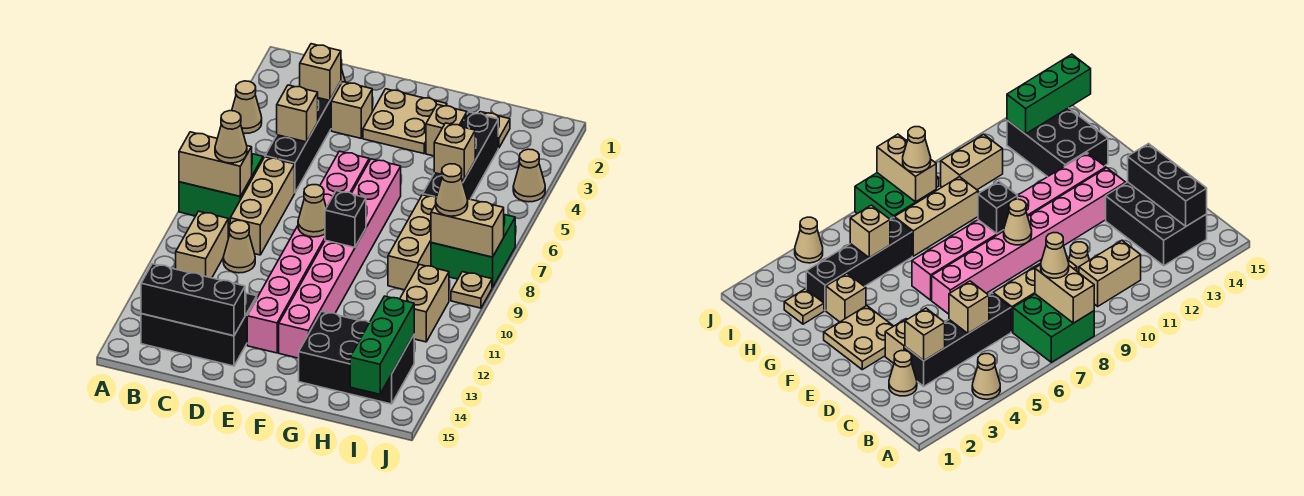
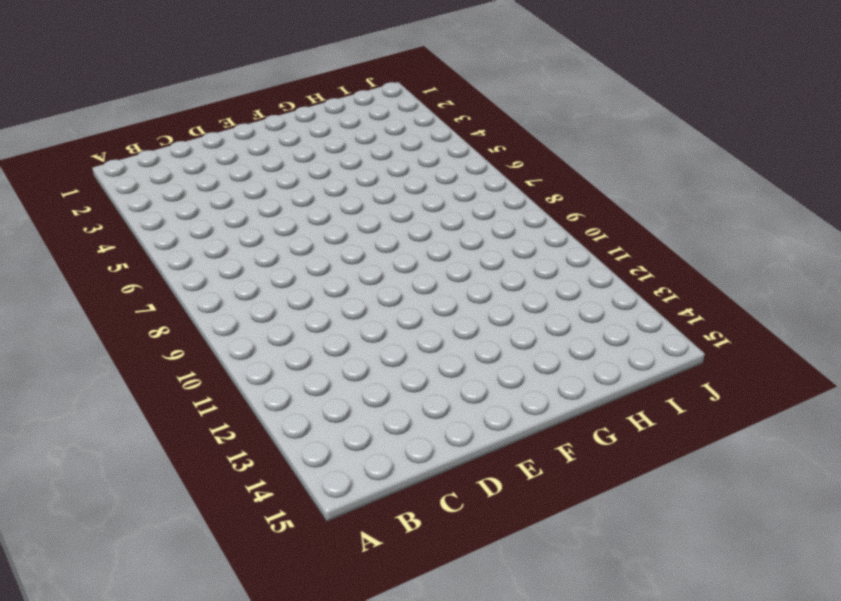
none -> tan cone A4 level 1
none -> green brick A7:B8 level 1
none -> tan brick B10:B11 level 1
none -> black brick B13:D14 level 1

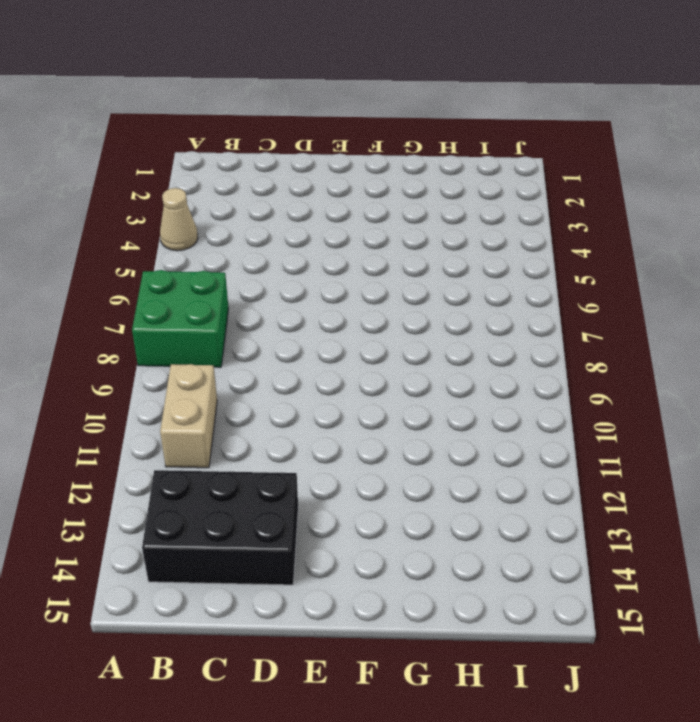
none -> tan cone C2 level 1
none -> black brick C3:C6 level 1
none -> tan brick C7:C9 level 1
none -> tan cone C10 level 1

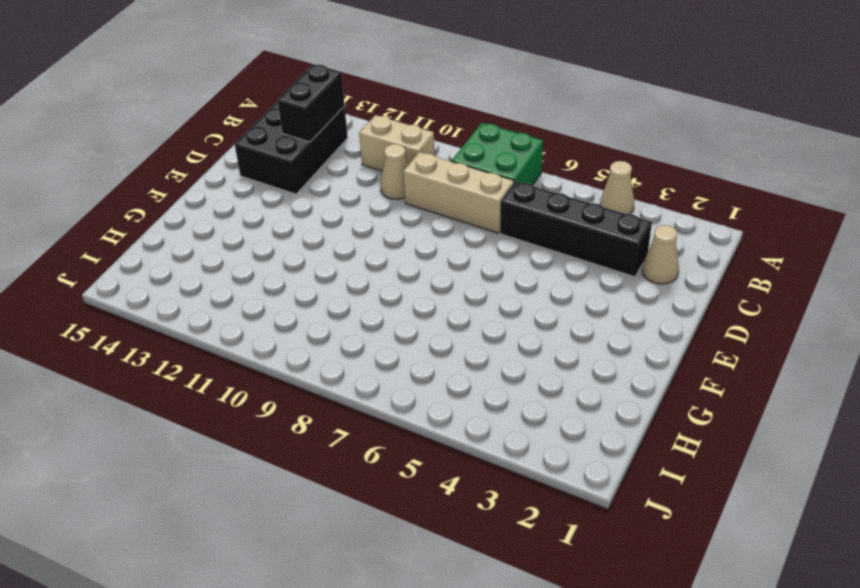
black brick B13:C13 level 2 -> none
none -> tan brick D3 level 1
none -> tan plate E2:F3 level 1
none -> pink brick E6:E13 level 1
none -> pink brick F6:F13 level 1

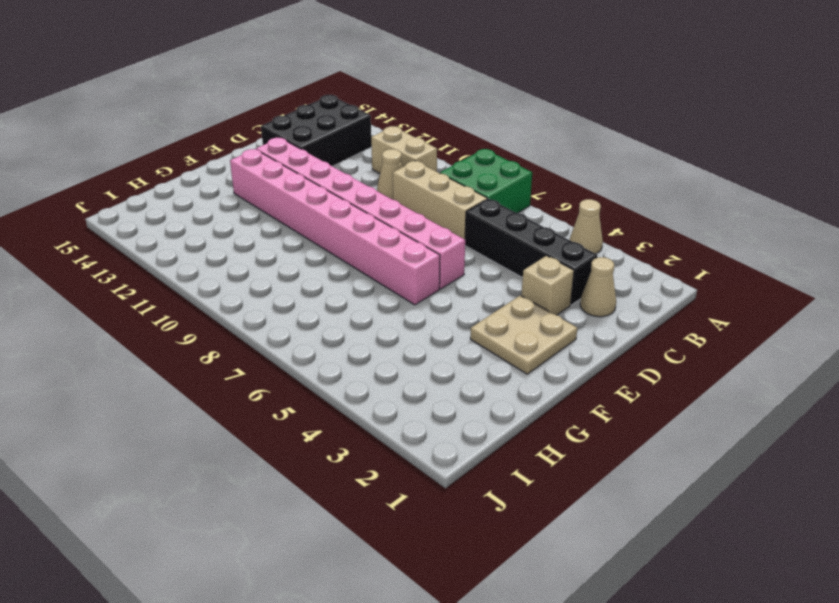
none -> tan brick G3 level 1
none -> black brick G13:I14 level 1
none -> tan plate H2 level 1
none -> black brick H3:H6 level 1

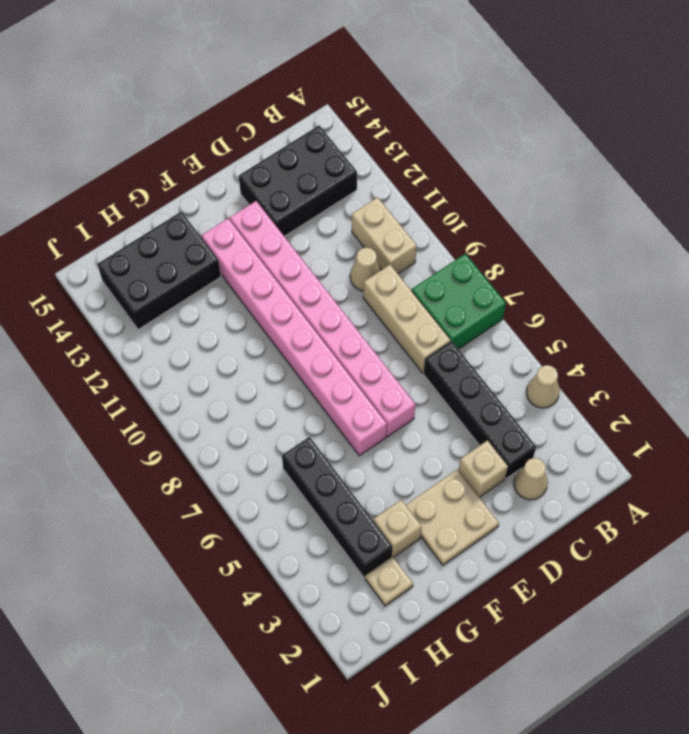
none -> tan brick H7:H9 level 1
none -> green brick I7:J8 level 1
none -> tan brick I10:I11 level 1
none -> tan cone J4 level 1

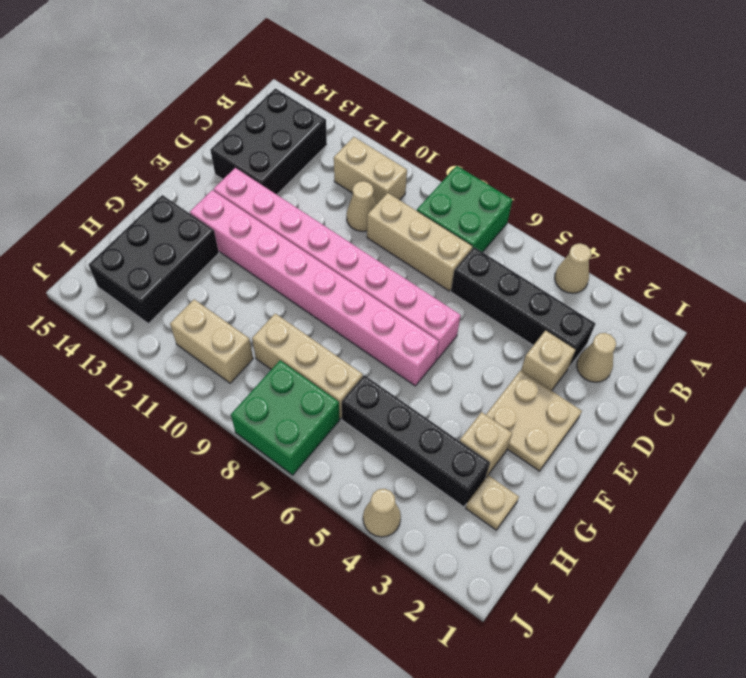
none -> tan plate J9 level 1
none -> tan brick A8:B8 level 2
none -> black brick B14:D14 level 2
none -> tan brick C3 level 2

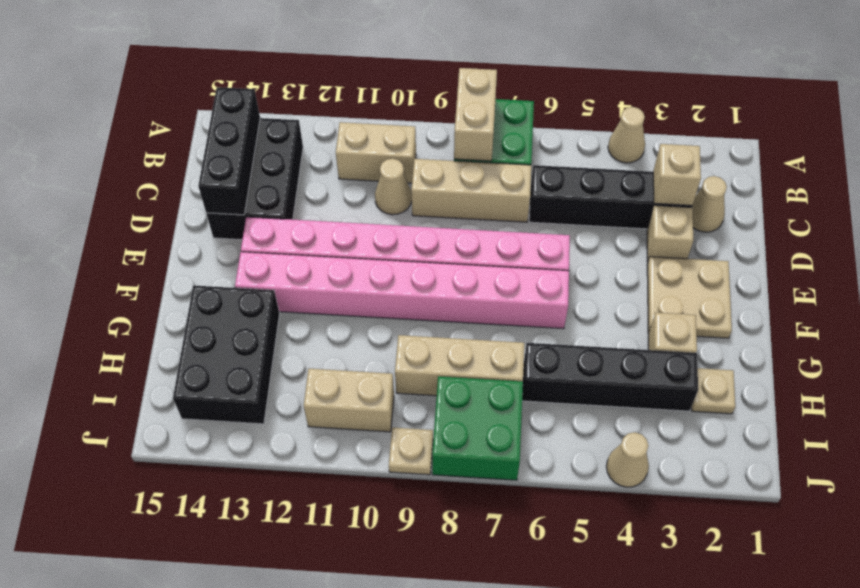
none -> tan brick C5 level 2
none -> tan cone E9 level 2
none -> black brick F9 level 2
none -> tan brick H5 level 2

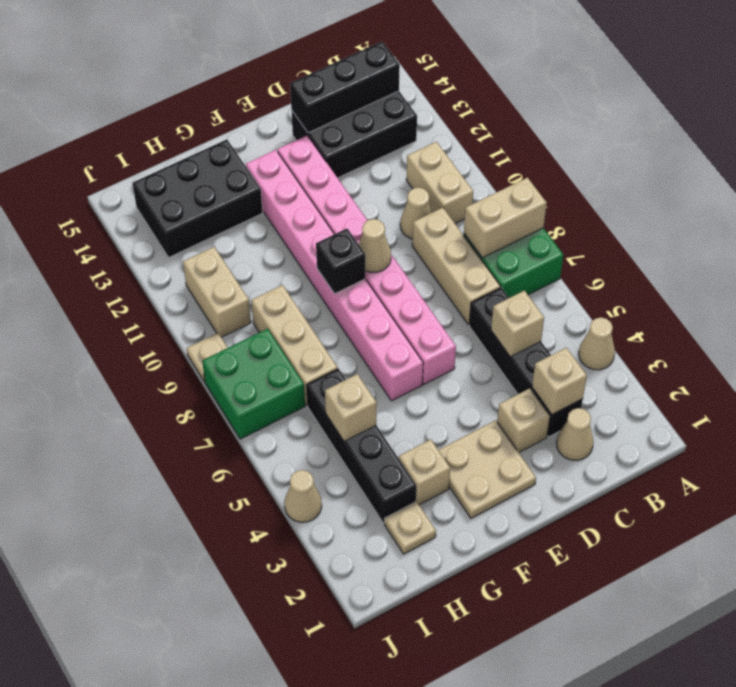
none -> tan brick I8:J8 level 2
none -> green brick I13:I15 level 2
none -> tan cone B8 level 3
none -> tan cone I8 level 3

